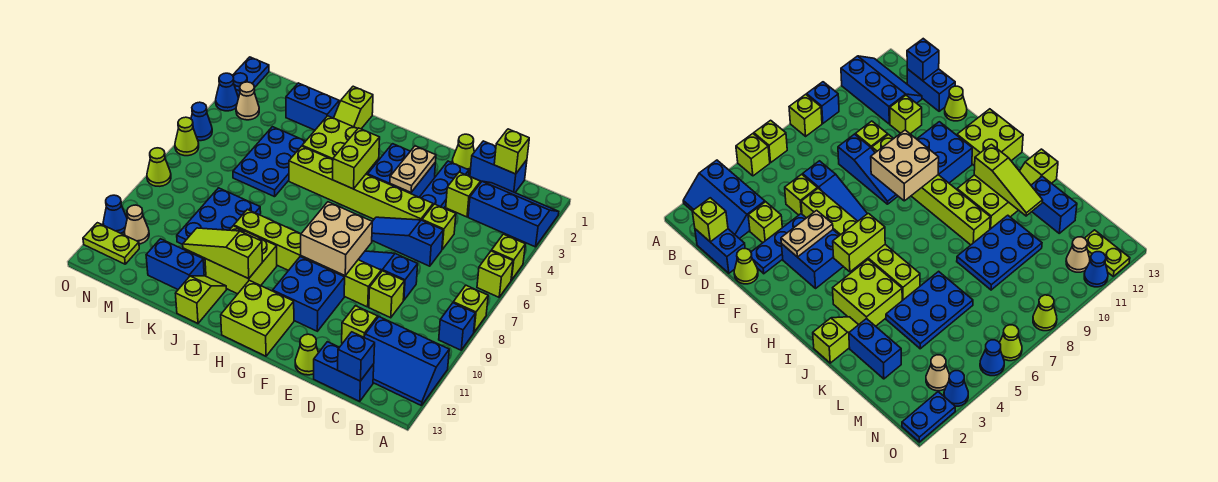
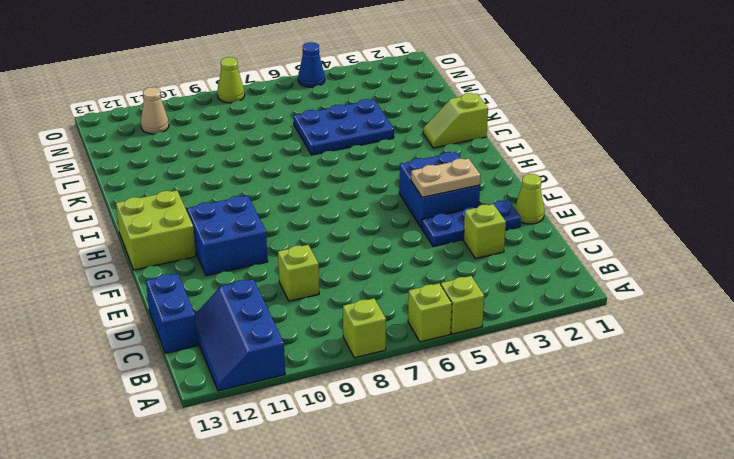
none -> blue slope A2:C3 level 1 top 3
none -> blue brick A9 level 1
none -> blue brick C1:D1 level 1
none -> lime brick D5 level 1

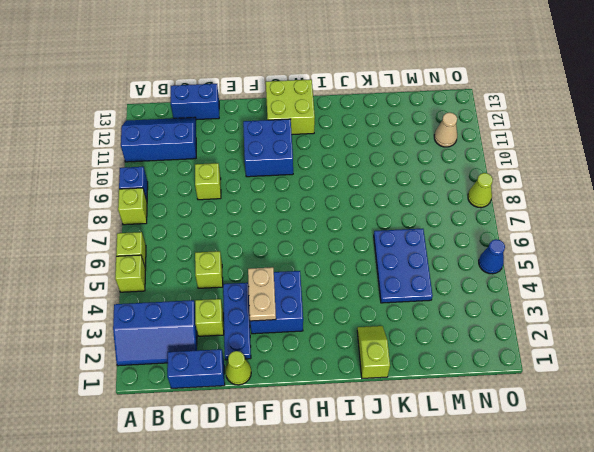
none -> blue slope D6:F6 level 1 top D
none -> blue slope D8:F8 level 1 top D
none -> lime brick D11 level 1
none -> lime brick E5:J5 level 1

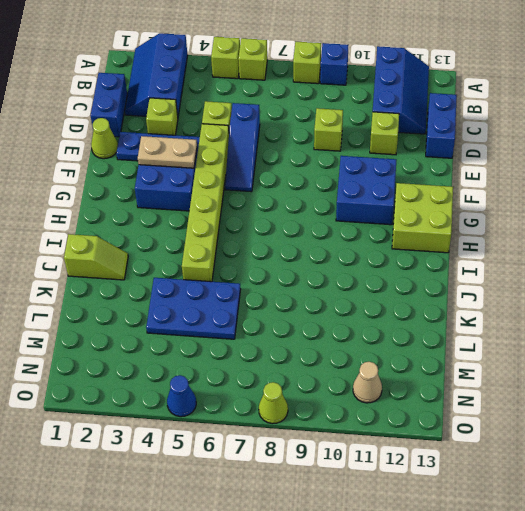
none -> blue slope D8:F8 level 1 top D
none -> lime brick E9:J9 level 1
none -> lime cone E13 level 1
none -> lime brick I3:J4 level 1

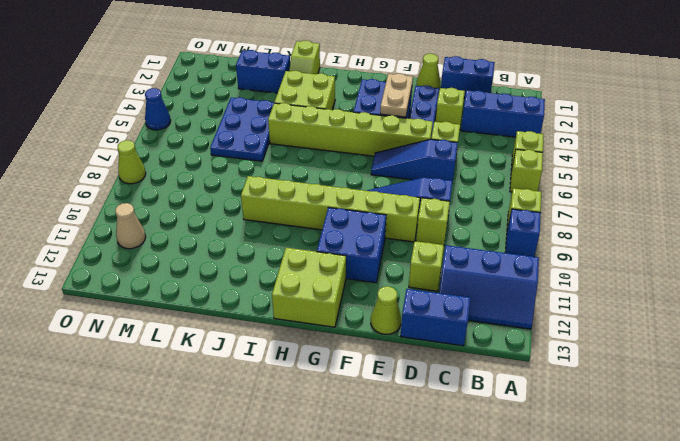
none -> lime brick I10:J11 level 1
none -> lime slope J12:J13 level 1 top 13
none -> blue plate K8:L10 level 1
none -> blue brick K12:L12 level 1

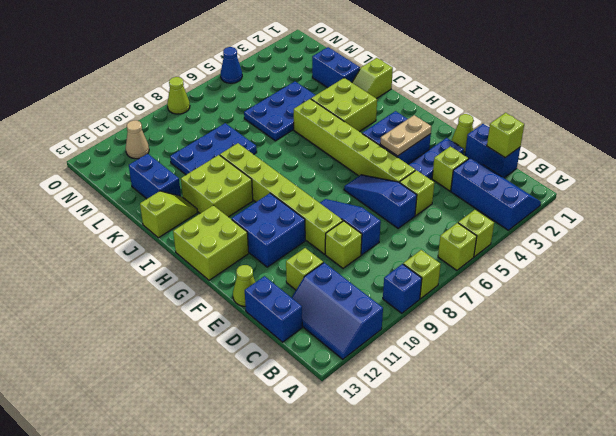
none -> tan cone N3 level 1
none -> lime plate N12:O12 level 1
none -> blue plate O1:O2 level 1
none -> blue cone O3 level 1

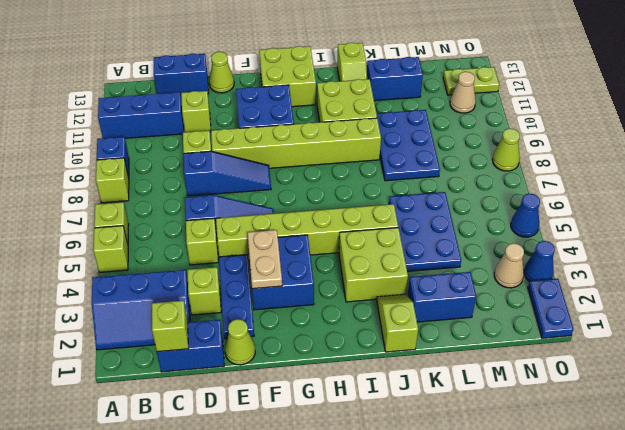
none -> lime cone O6 level 1
none -> blue cone O11 level 1
none -> blue brick C13 level 2
none -> tan brick F8:G9 level 2

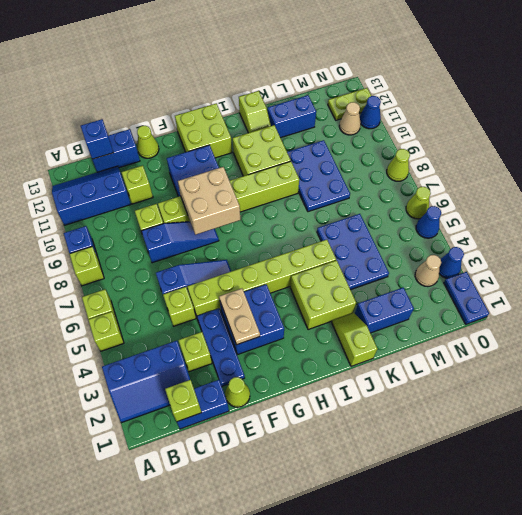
none -> lime brick H4:H5 level 2
none -> lime slope I11:K11 level 2 top I

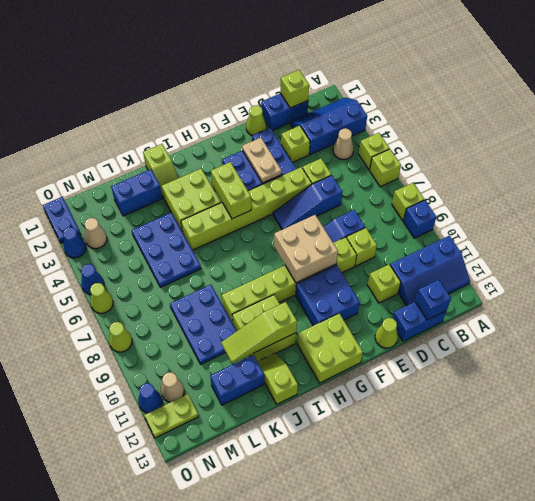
tan cone B4 level 1 -> none

